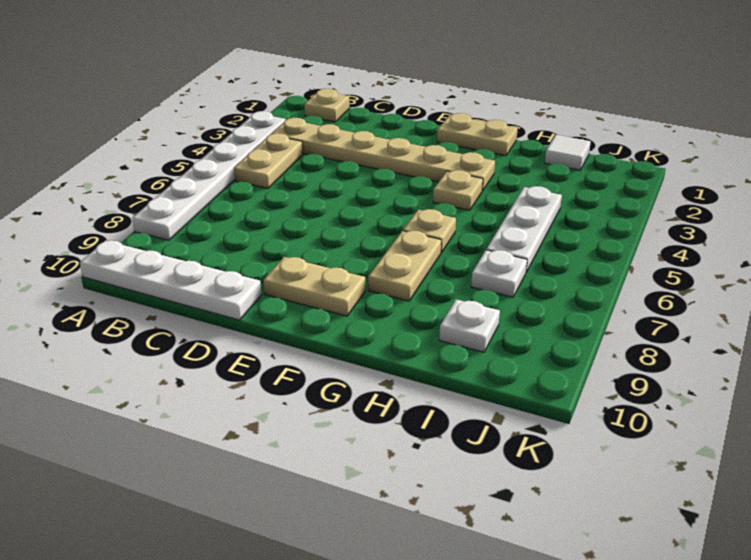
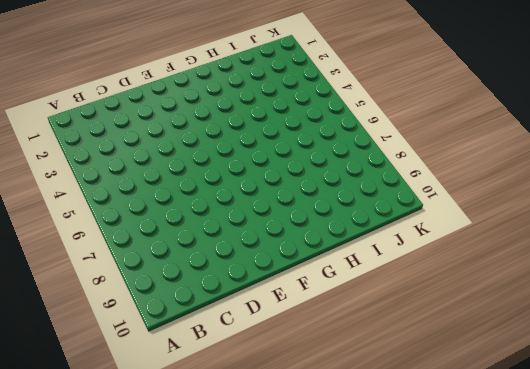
none -> white plate A3:A8 level 1
none -> white plate A10:D10 level 1
none -> tan plate B1 level 1

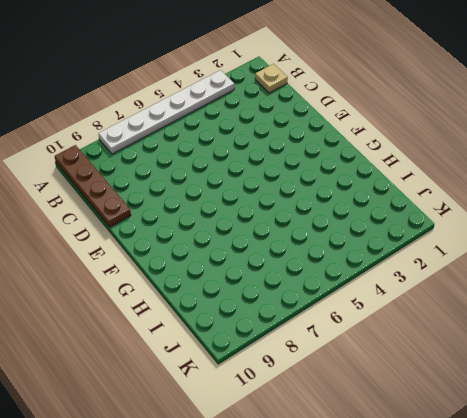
brown plate A10:D10 level 1 -> white plate A10:D10 level 1
none -> tan plate B3:G3 level 1
none -> tan plate B4:B5 level 1
none -> tan plate E9:F9 level 1

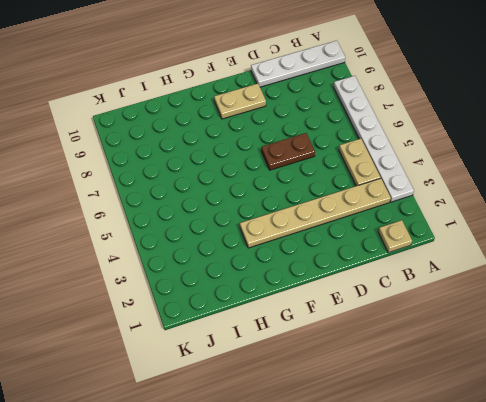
brown plate D6:E6 level 1 -> none
none -> tan plate F1:G1 level 1
none -> tan plate G4 level 1
none -> tan plate G6 level 1

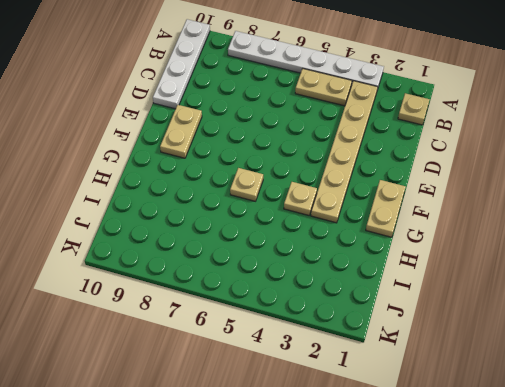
none -> tan plate G7:G8 level 1
none -> white tile I1 level 1
none -> white plate I4:I6 level 1

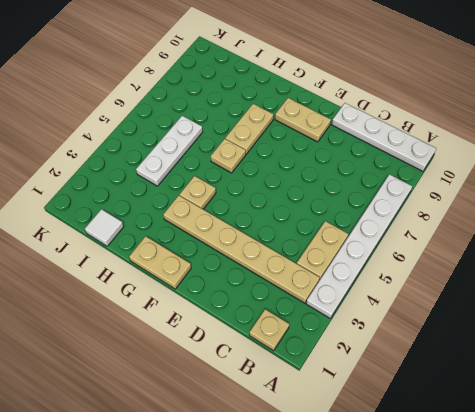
none -> white plate I7 level 1
none -> white plate I9 level 1

